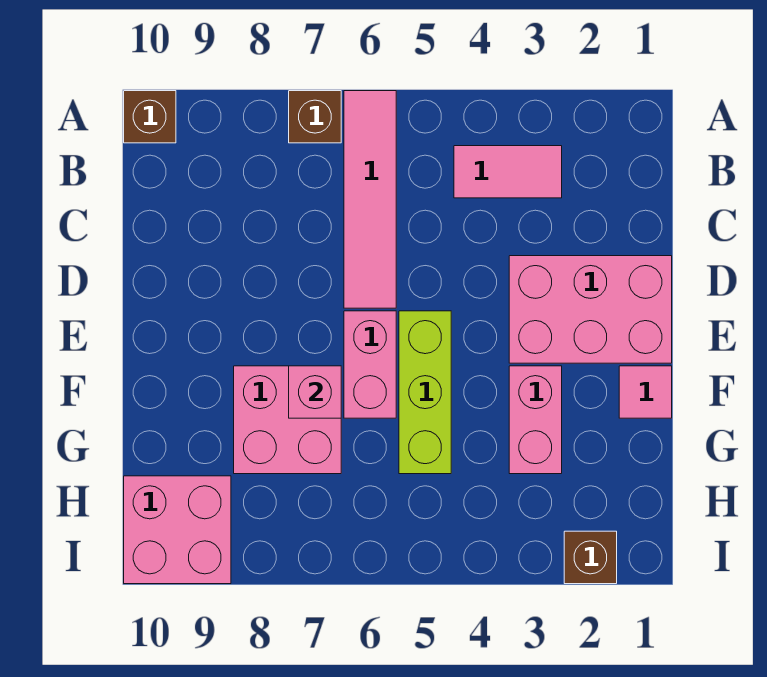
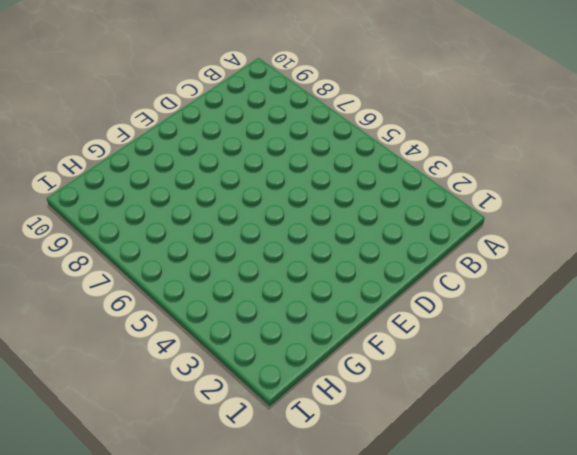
none -> pink tile A6:D6 level 1
none -> brown brick A7 level 1
none -> brown brick A10 level 1

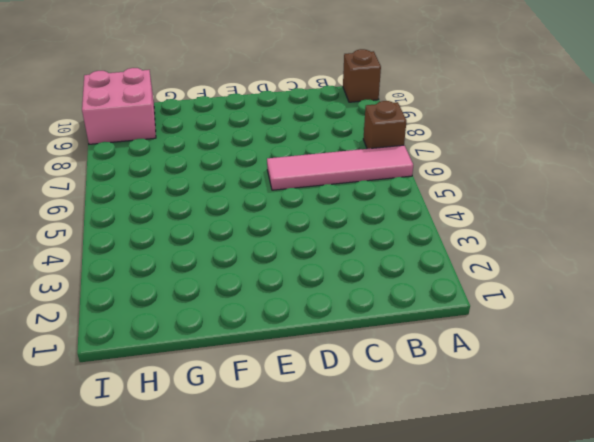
none -> pink tile B3:B4 level 1
none -> pink brick D1:E3 level 1
none -> lime brick E5:G5 level 1

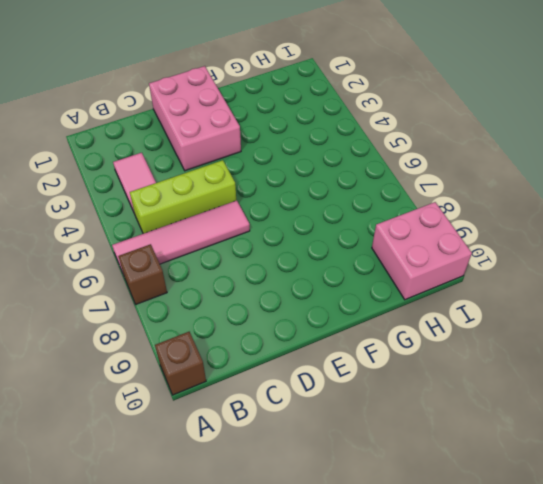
lime brick B5:D5 level 1 -> lime brick E5:G5 level 1
none -> pink brick E6:F6 level 1
none -> pink tile F1 level 1
none -> pink brick F3:G3 level 1

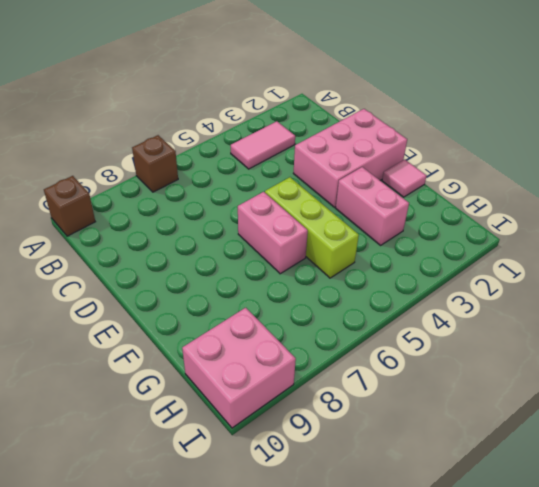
none -> pink tile A6:D6 level 1
none -> pink brick F7:G8 level 1
none -> brown brick I2 level 1

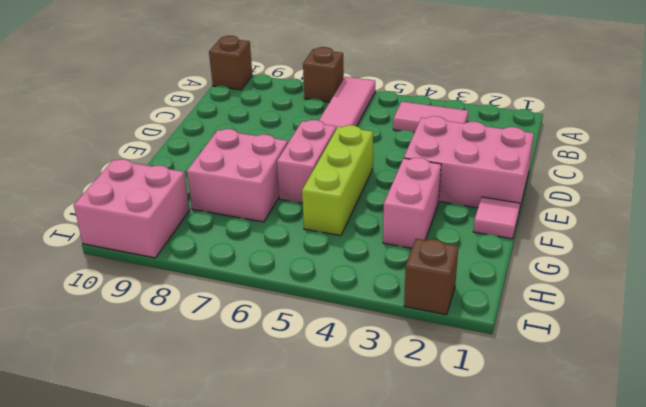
none -> pink brick F7 level 2

